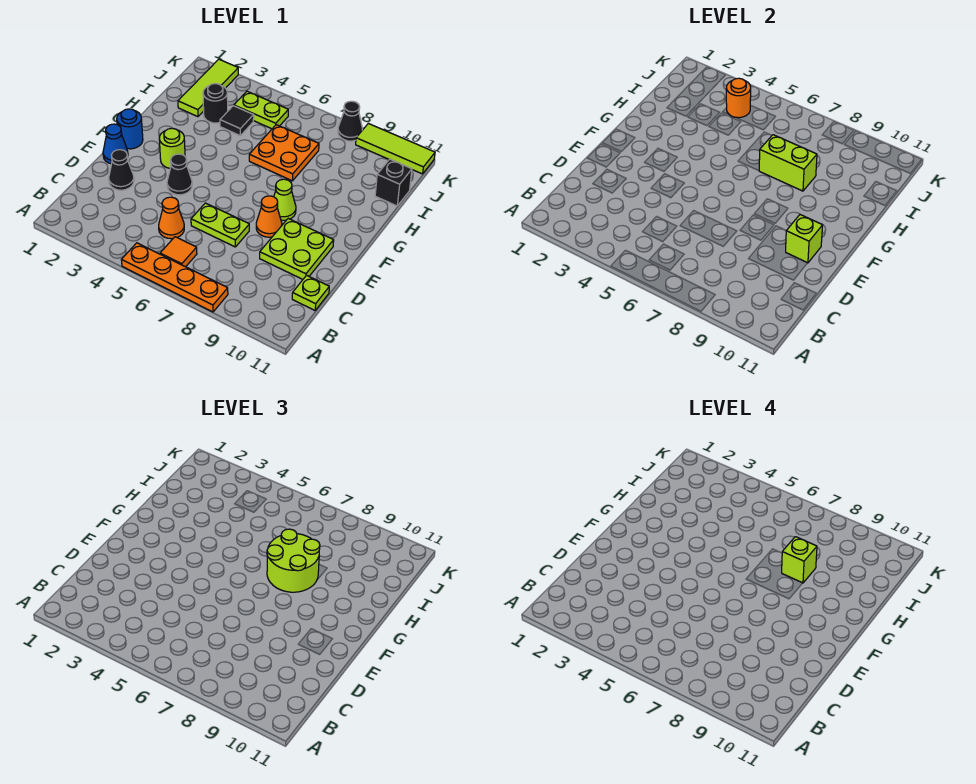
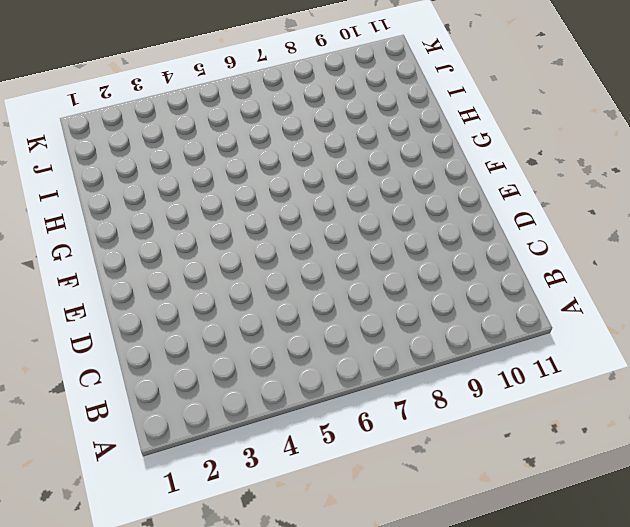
none -> orange plate A5:A8 level 1
none -> orange tile B6 level 1
none -> orange cone C5 level 1

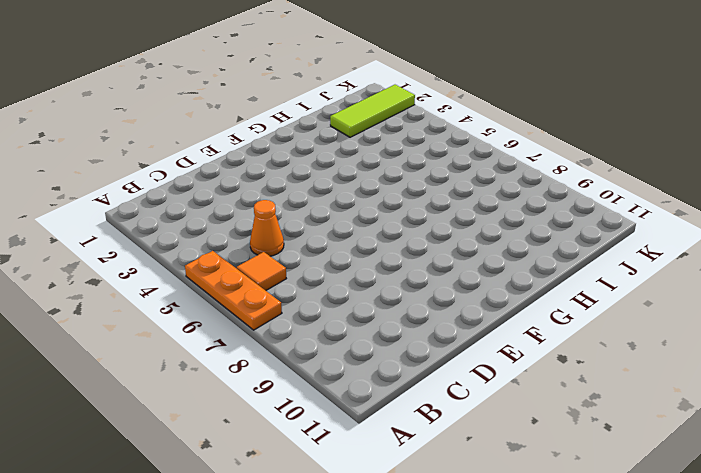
orange plate A5:A7 level 1 -> orange plate A5:A8 level 1
none -> lime plate C11 level 1
none -> black cone D2 level 1
none -> lime plate D6:D7 level 1

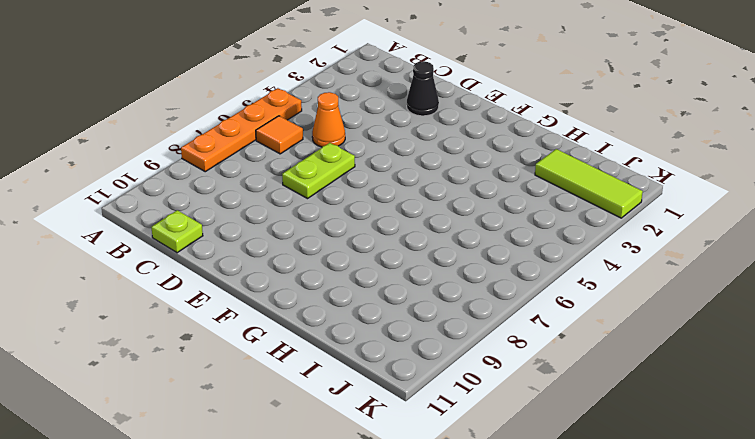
none -> lime plate D9:E10 level 1
none -> blue cone E1 level 1
none -> black cone E4 level 1

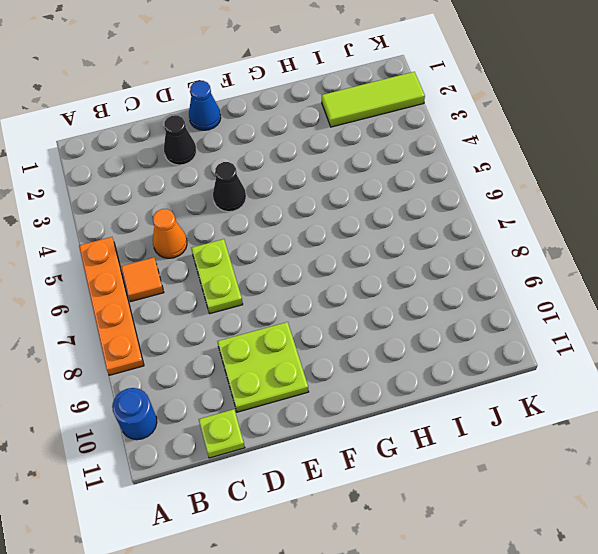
blue round brick A10 level 1 -> blue round brick F1 level 1
none -> orange cone E8 level 1
none -> lime round brick F3 level 1
none -> lime cone F8 level 1

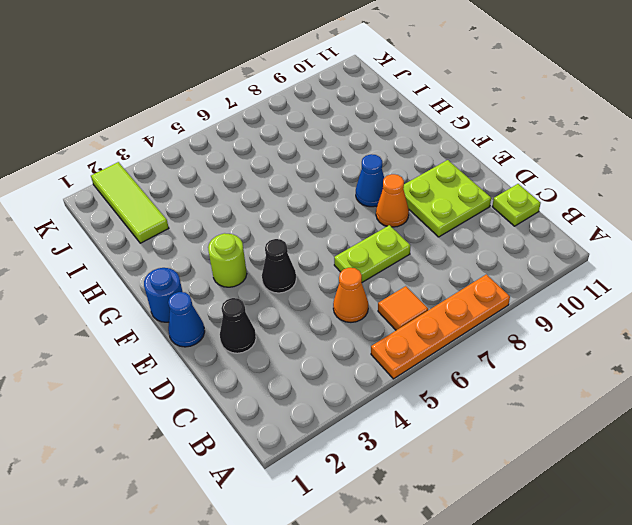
blue cone F8 level 1 -> lime cone F8 level 1
none -> orange plate H6:I7 level 1
none -> black round brick I3 level 1
none -> black tile I4 level 1

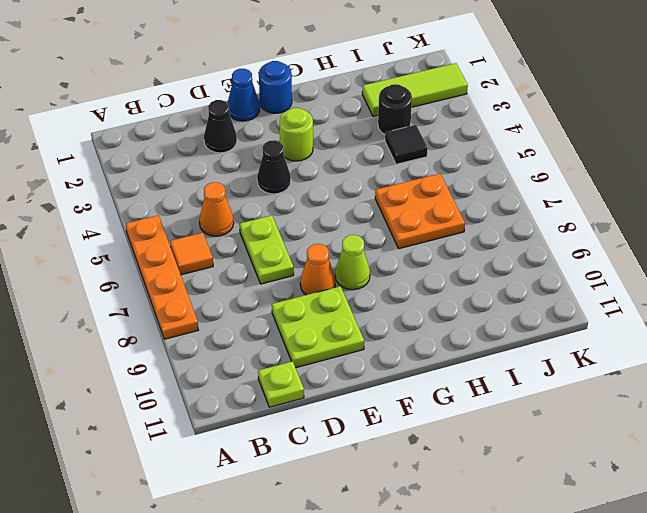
none -> black brick I11 level 1
none -> lime plate J4:J5 level 1
none -> black cone K8 level 1

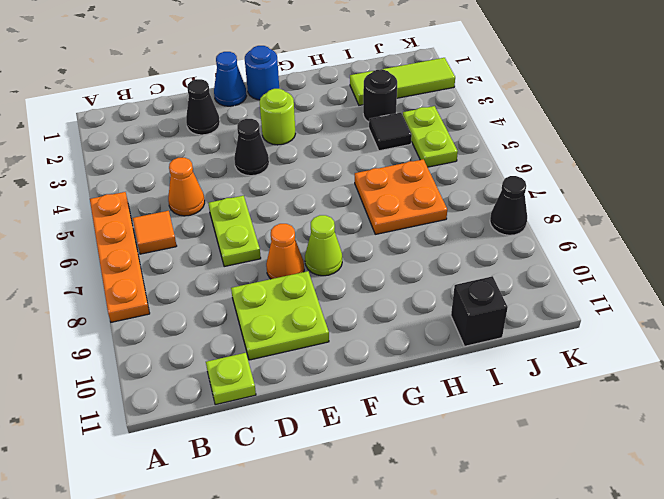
none -> lime tile K9:K11 level 1
none -> lime brick E10 level 2
none -> lime brick H7:H8 level 2

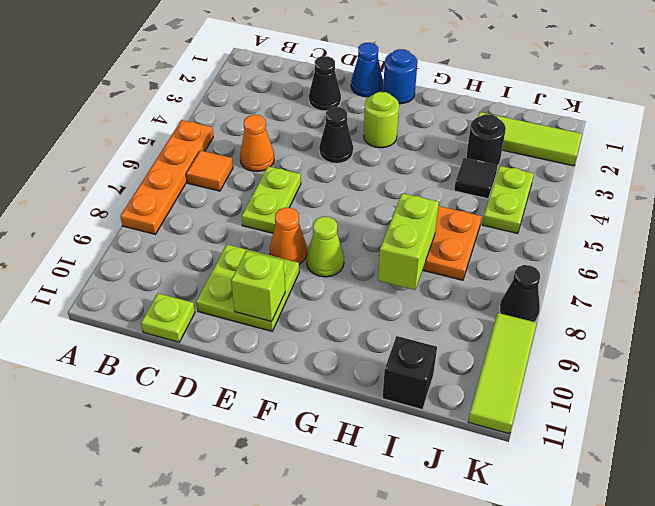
none -> orange round brick J4 level 2
none -> lime round brick G7:H8 level 3
none -> lime brick H8 level 4

